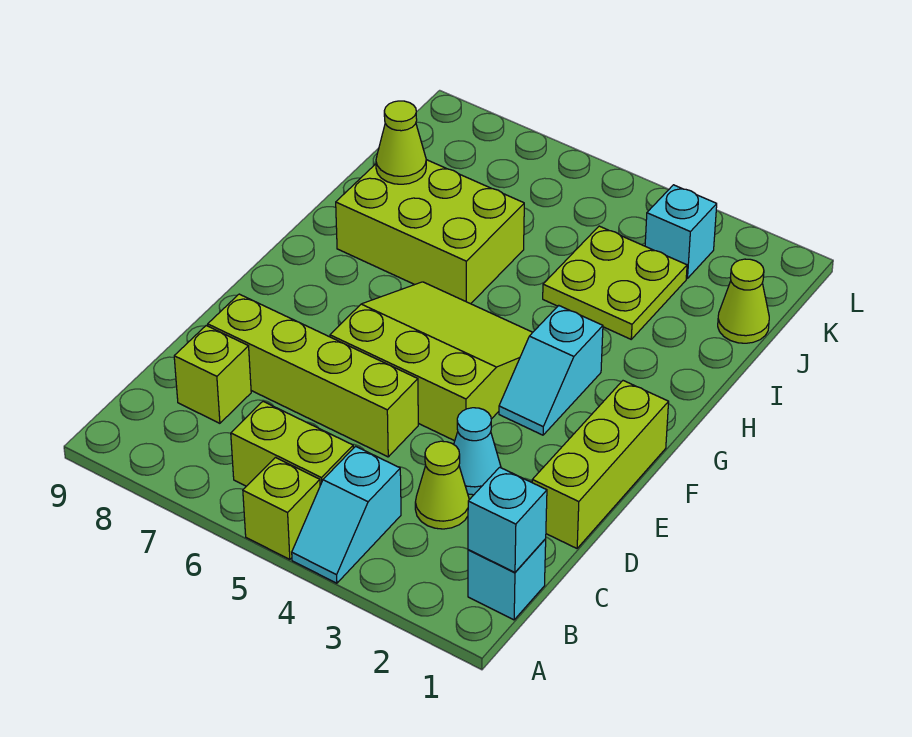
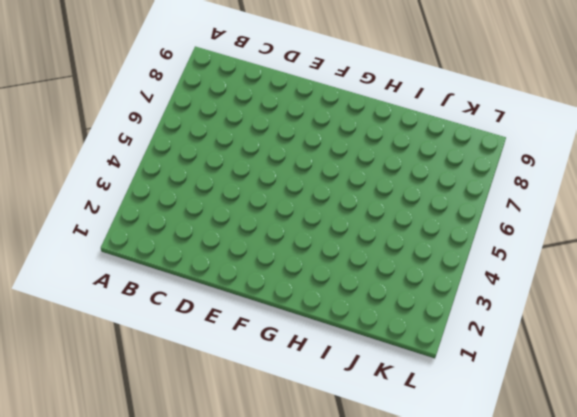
none -> cyan slope A4:B4 level 1 top B
none -> lime brick A5 level 1
none -> cyan brick B1 level 1

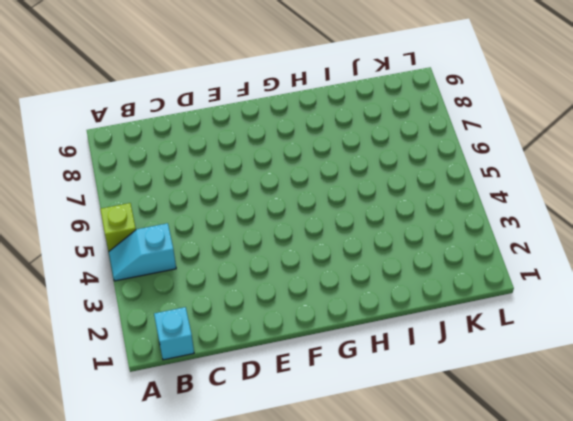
none -> lime brick B5:B6 level 1
none -> lime cone C3 level 1
none -> lime brick C8 level 1

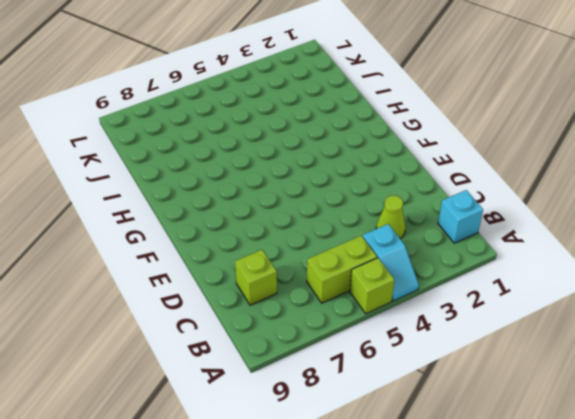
none -> lime brick D1:F1 level 1
none -> cyan cone D3 level 1
none -> lime brick D5:D8 level 1

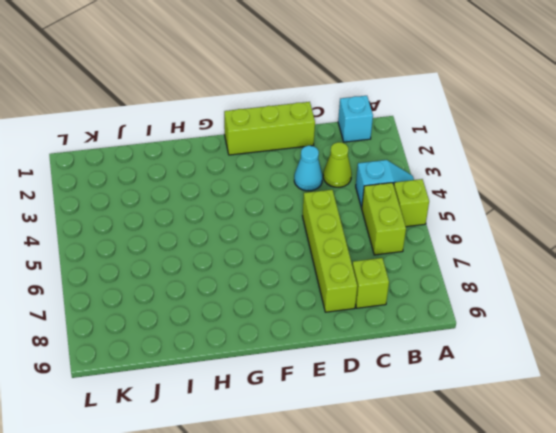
none -> lime slope E4:G6 level 1 top E
none -> cyan slope F3:G3 level 1 top G
none -> lime brick H6:I8 level 1

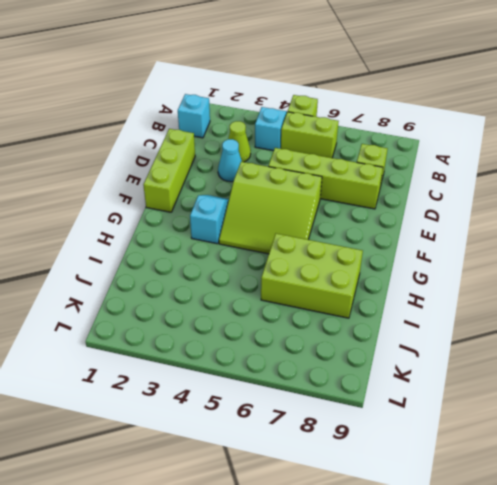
none -> lime plate I3:J4 level 1
none -> lime cone J1 level 1
none -> cyan brick K3 level 1

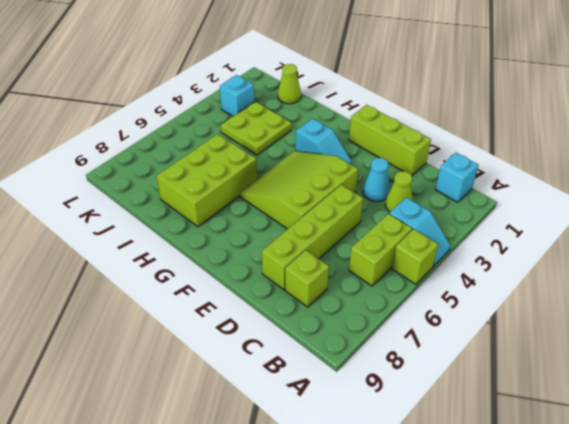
none -> cyan brick B1 level 2
none -> lime cone I8 level 2

